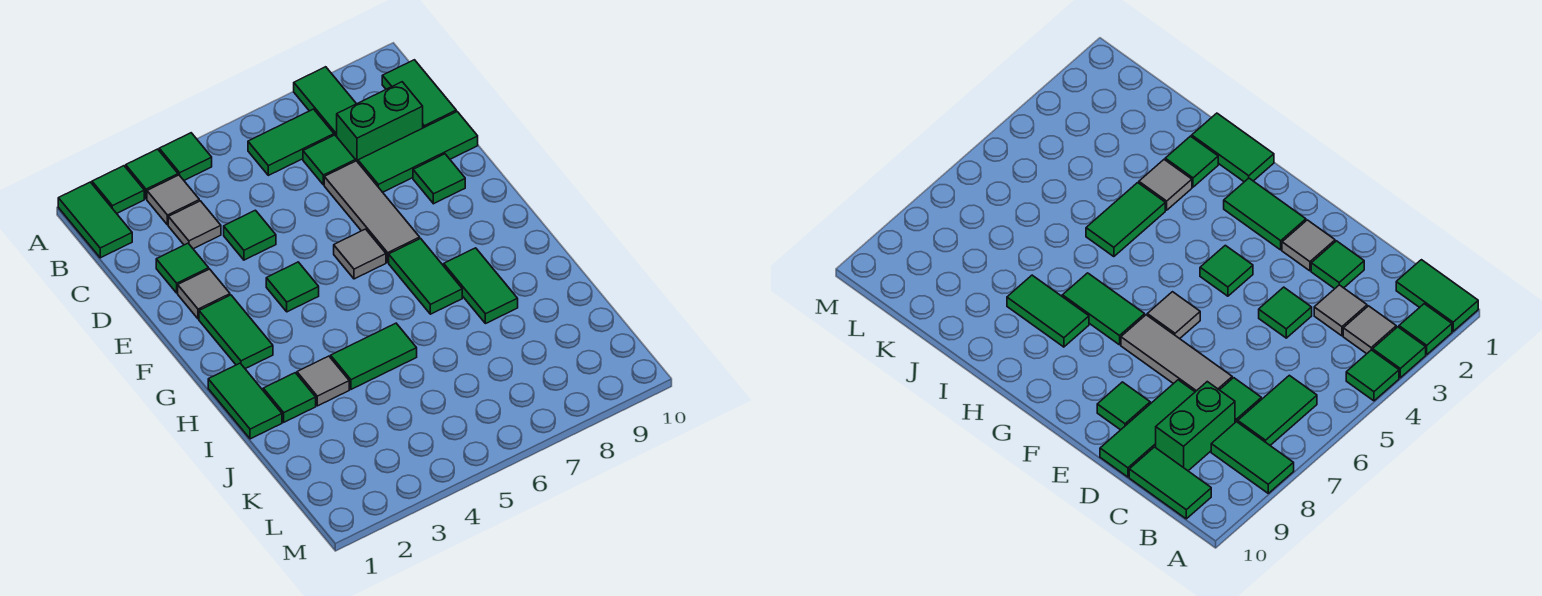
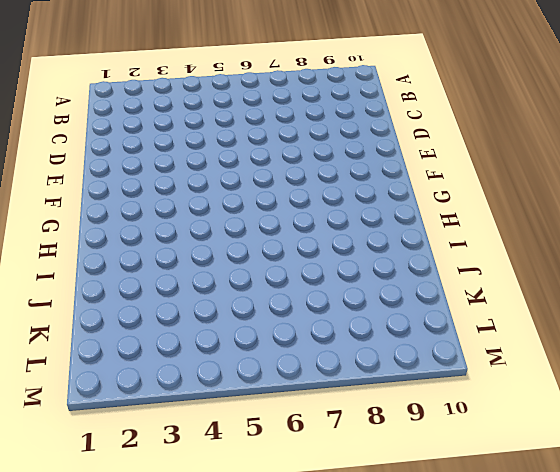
none -> green tile A1:B1 level 1
none -> green tile A2 level 1
none -> green tile A3 level 1

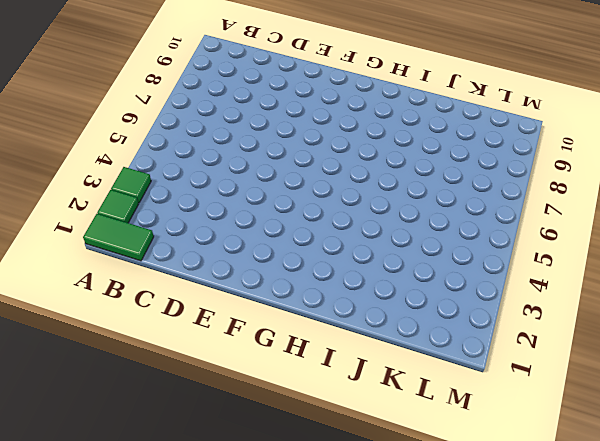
none -> green tile A4 level 1
none -> green tile A8:B8 level 1
none -> grey tile B3 level 1

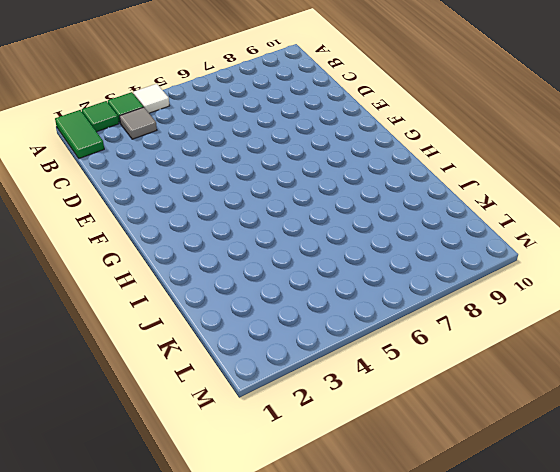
white tile A4 level 1 -> green tile A4 level 1
none -> green tile A8:B8 level 1
none -> green tile B6:B7 level 1
none -> green tile B10:C10 level 1

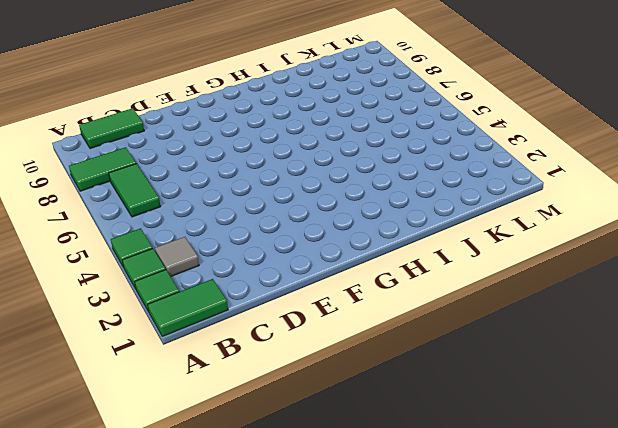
none -> grey tile C3 level 1
none -> green tile C7 level 1
none -> green brick C8:C9 level 1

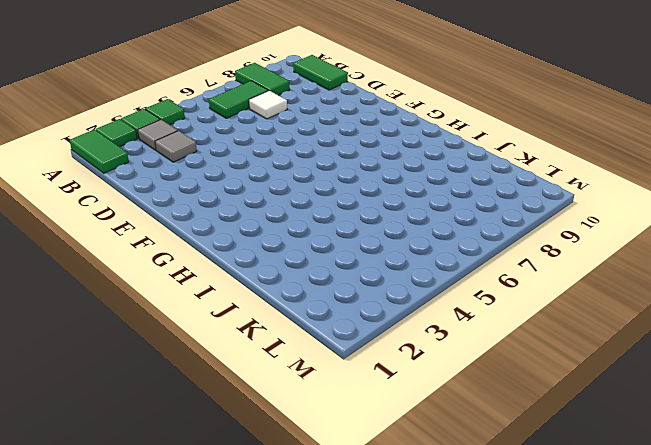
white tile C7 level 1 -> green tile C7 level 1
none -> green brick C8:C9 level 1
none -> green tile D2 level 1
none -> green tile D4 level 1

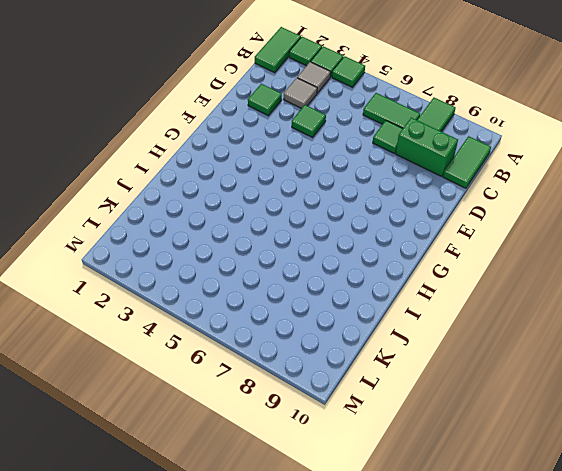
none -> grey tile D7:F7 level 1
none -> green tile D8:D10 level 1
none -> grey tile E2 level 1

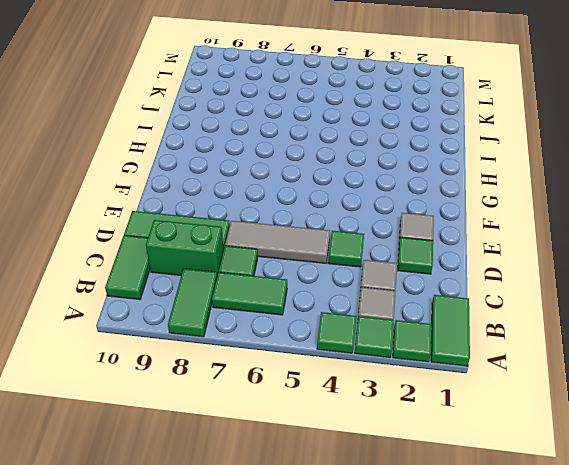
grey tile D5:D7 level 1 -> grey tile D7:F7 level 1
none -> green tile E9 level 1
none -> green tile F2:G2 level 1
none -> green tile F4 level 1

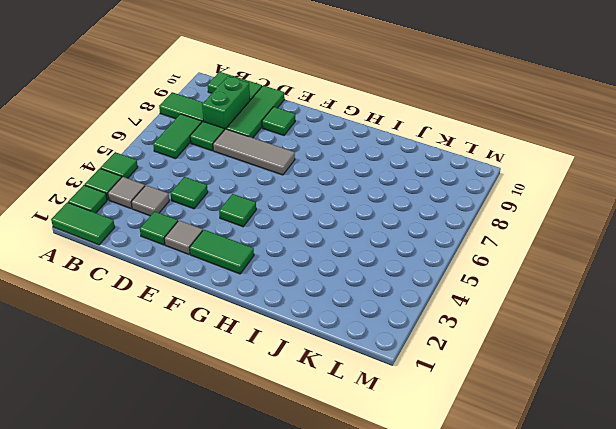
none -> grey tile F6 level 1
none -> green tile G7:H7 level 1
none -> green tile H1:I1 level 1

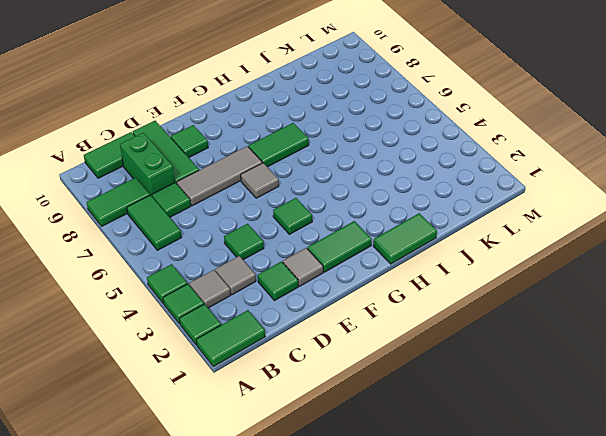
none -> green tile H8:I8 level 1
none -> green tile I2 level 1
none -> grey tile I3 level 1

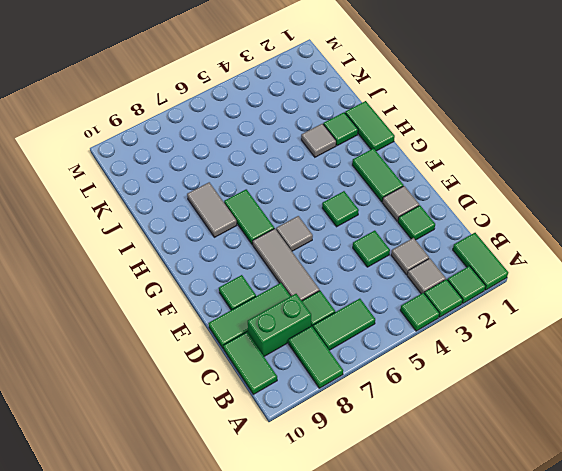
grey tile H8:I8 level 1 -> green tile H8:I8 level 1
none -> green tile I4:I5 level 1

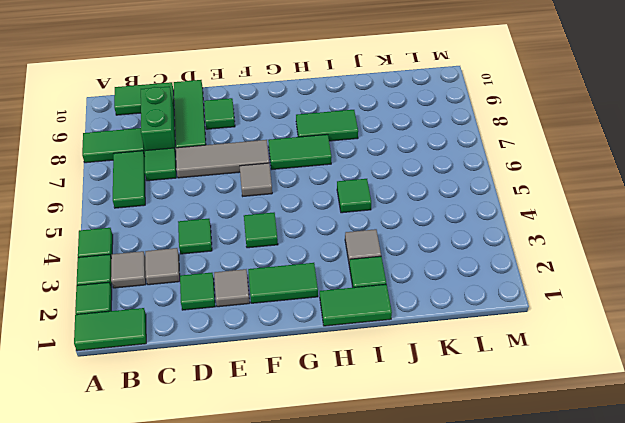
green tile I5 level 1 -> green tile I4:I5 level 1

